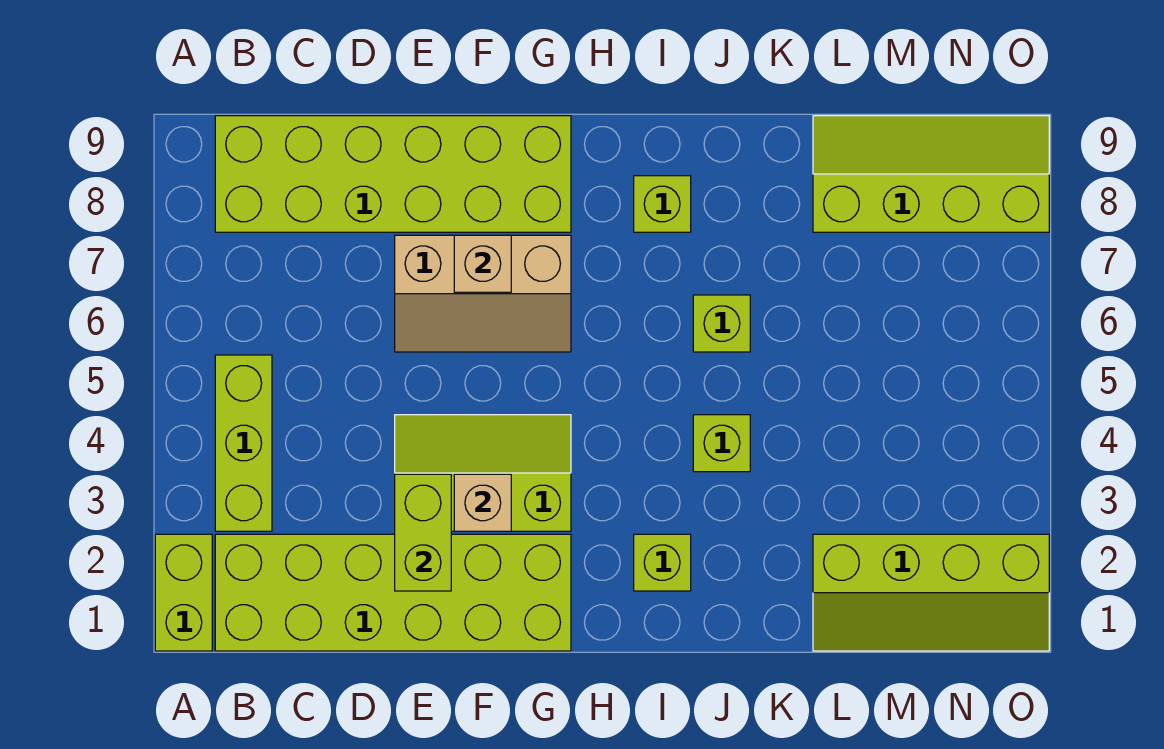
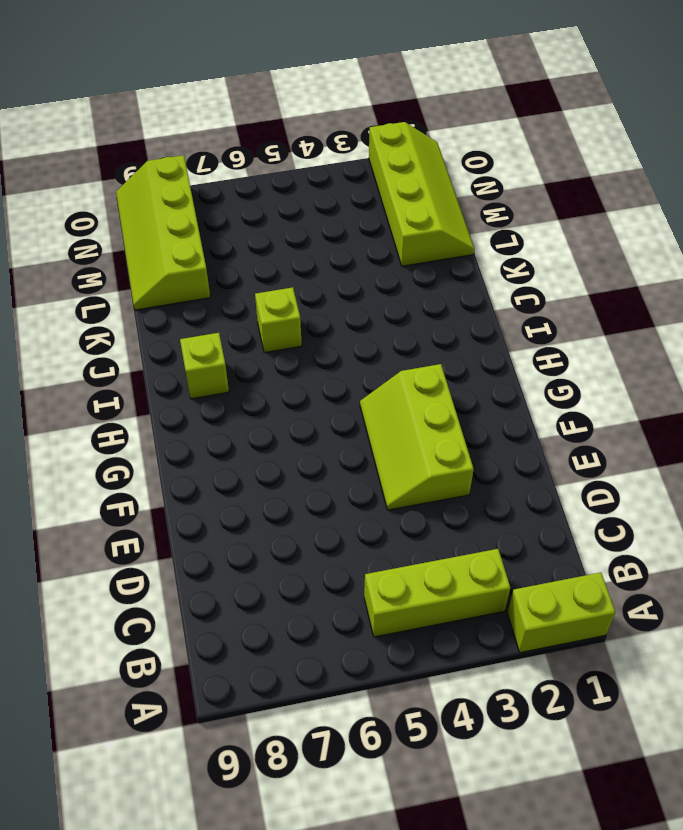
none -> lime brick B1:G2 level 1
none -> lime brick B8:G9 level 1
none -> tan slope E6:G7 level 1 top 7

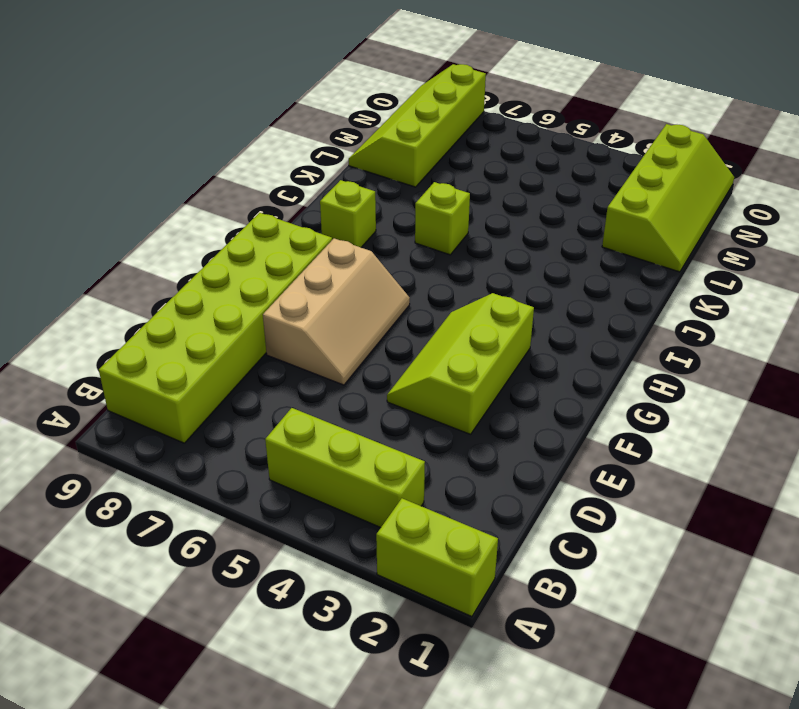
none -> lime brick B1:G2 level 1
none -> lime brick I2 level 1
none -> lime brick J4 level 1

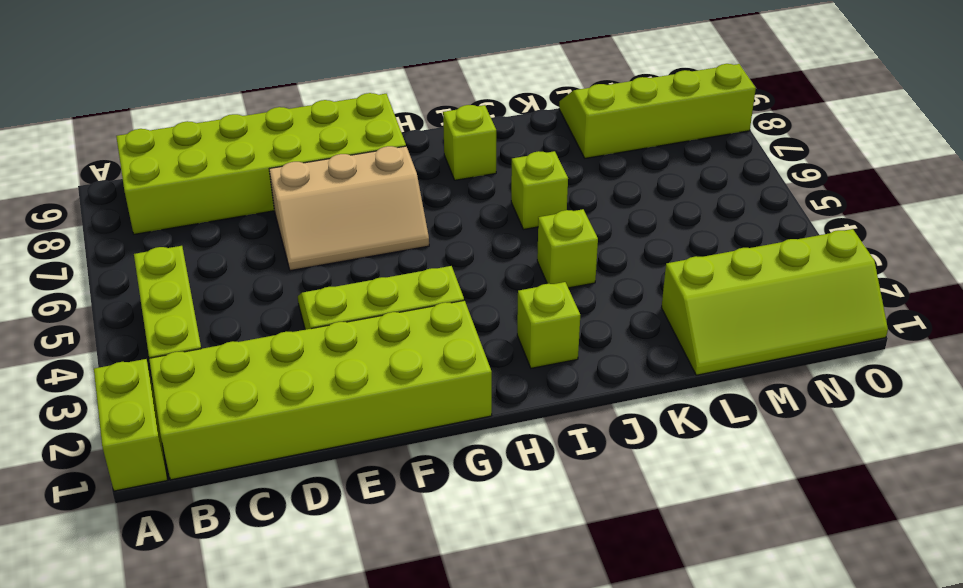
none -> lime brick E2:E3 level 2
none -> tan brick F3 level 2
none -> tan brick F7 level 2

